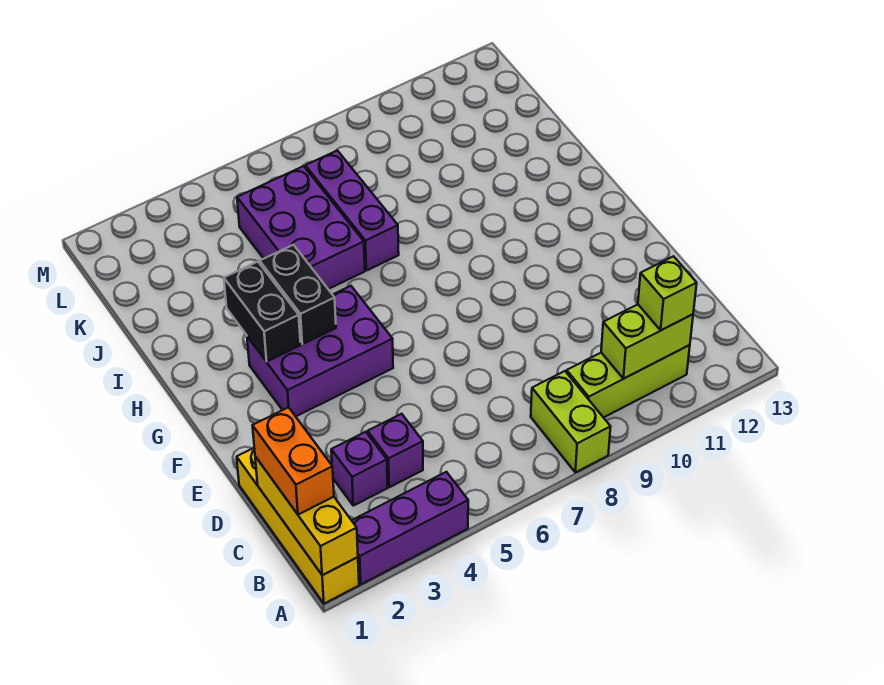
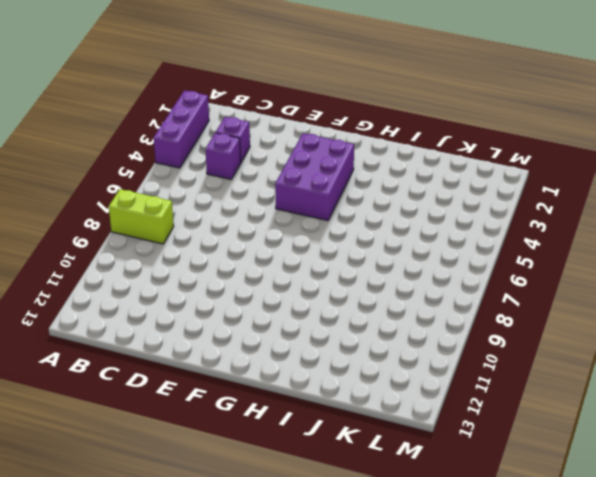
none -> yellow brick A1:D1 level 1
none -> lime brick B9:B11 level 1
none -> purple brick I5:K6 level 1

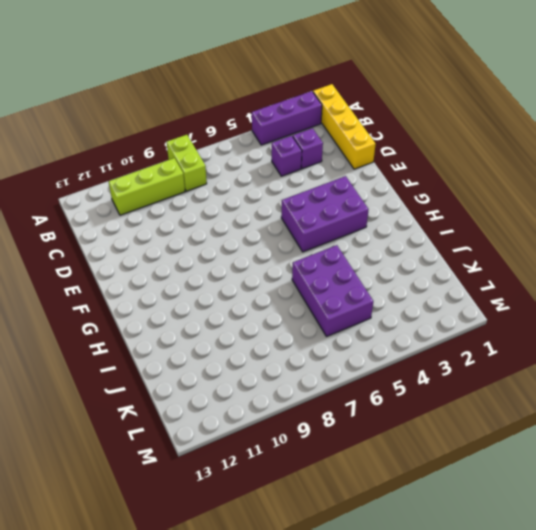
none -> purple brick I7:K7 level 1
none -> yellow brick A1:C1 level 2
none -> lime brick B10:B11 level 2

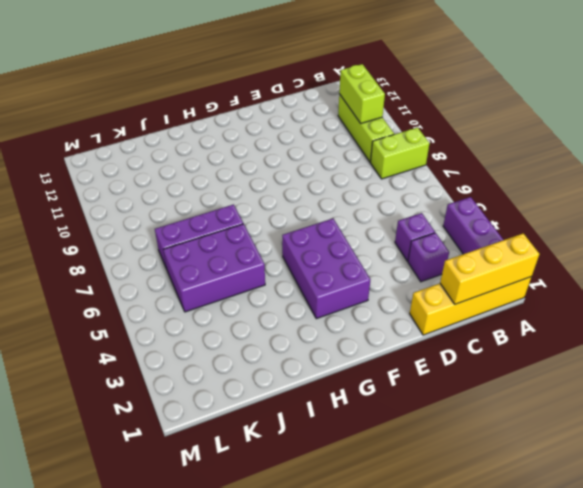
none -> black brick G3:H3 level 2
none -> black brick G4:H4 level 2
none -> orange brick B1:C1 level 3

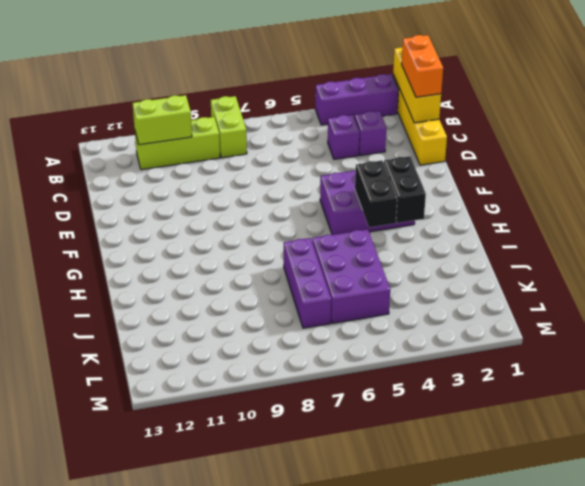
none -> lime brick B11 level 3

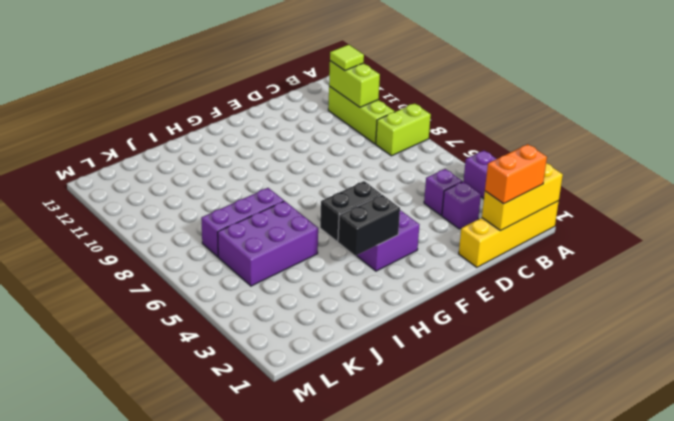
lime tile B11 level 3 -> lime brick B11 level 3

